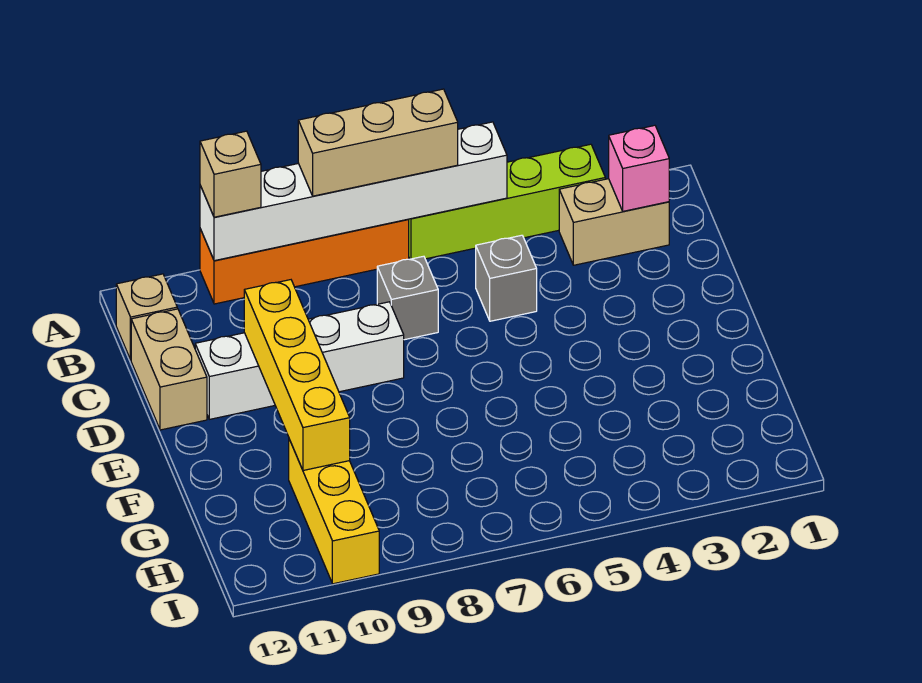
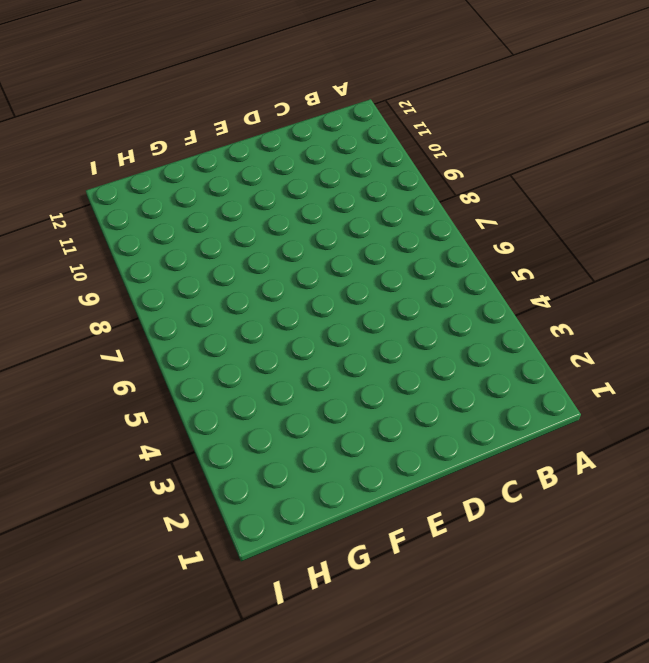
none -> lime brick A3:A6 level 1
none -> orange brick A7:A10 level 1
none -> tan brick B2:B3 level 1

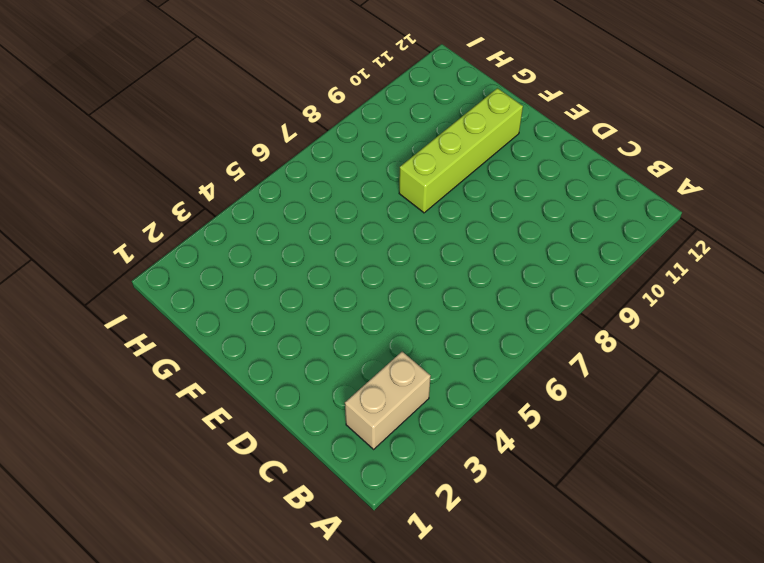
lime brick F8:F11 level 1 -> lime brick A3:A6 level 1
none -> orange brick A7:A10 level 1
none -> tan brick B12 level 1
none -> grey brick C5 level 1

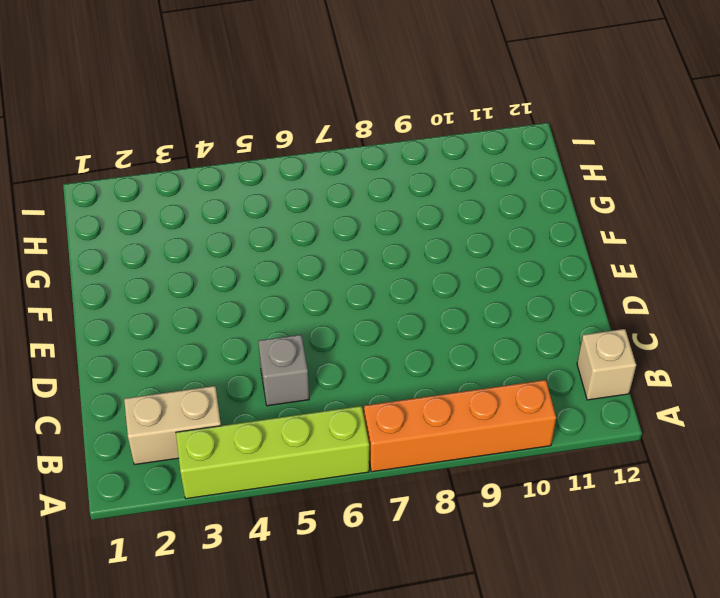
none -> grey brick C7 level 1
none -> tan brick C12:D12 level 1
none -> white brick D8:D11 level 1

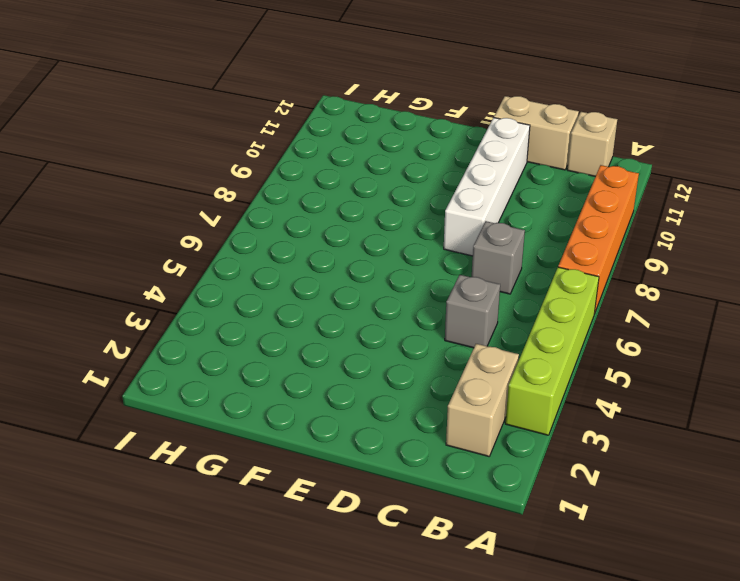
none -> yellow brick G10:I10 level 1
none -> white brick A5:A10 level 2
none -> pink brick B2 level 2

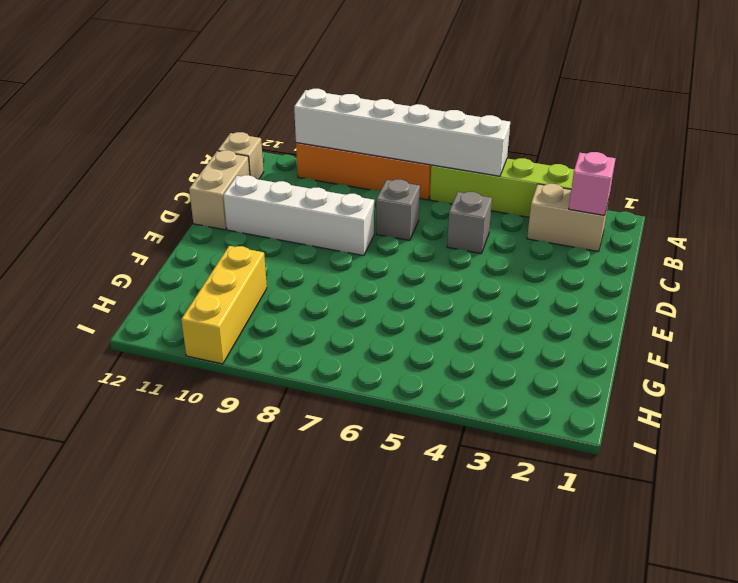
none -> yellow brick D10:G10 level 2
none -> tan brick A6:A8 level 3
none -> tan brick A10 level 3

